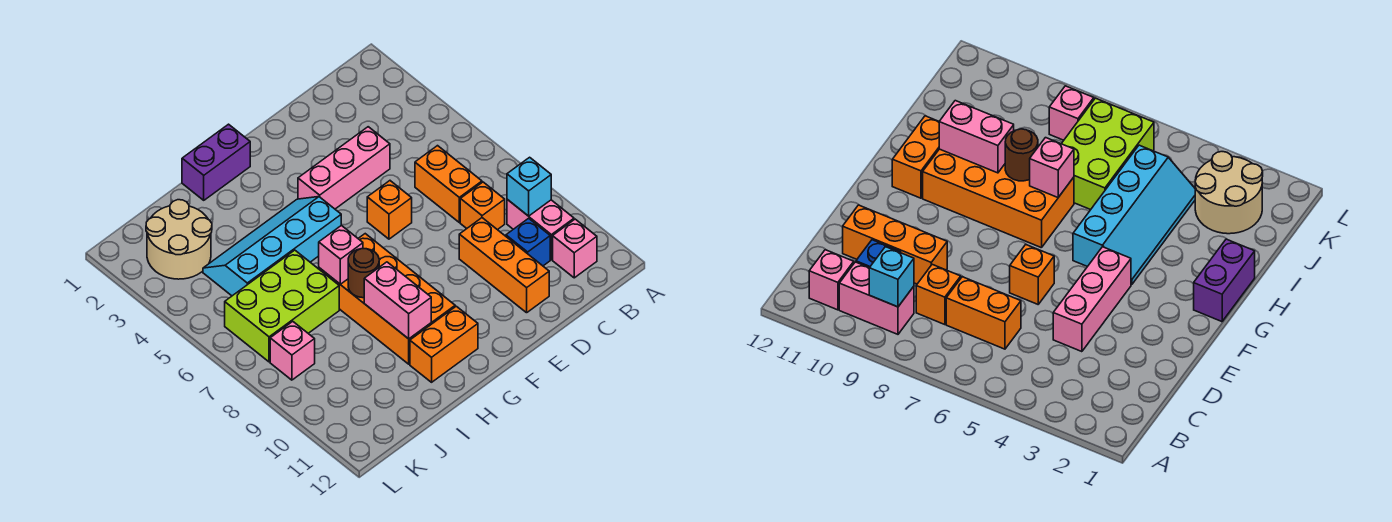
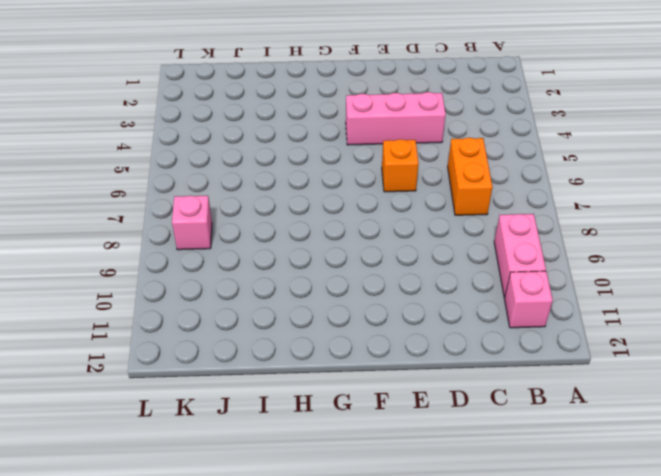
none -> orange brick C8 level 1
none -> blue brick C10 level 1
none -> orange brick D9:D11 level 1

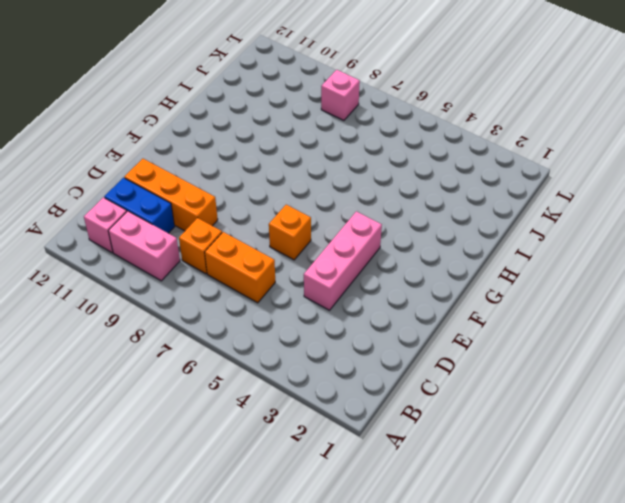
blue brick C10:C11 level 1 -> blue brick C10 level 1
none -> purple brick G1:H1 level 1
none -> cyan slope G4:J5 level 1 top 5
none -> orange brick G7:H10 level 1

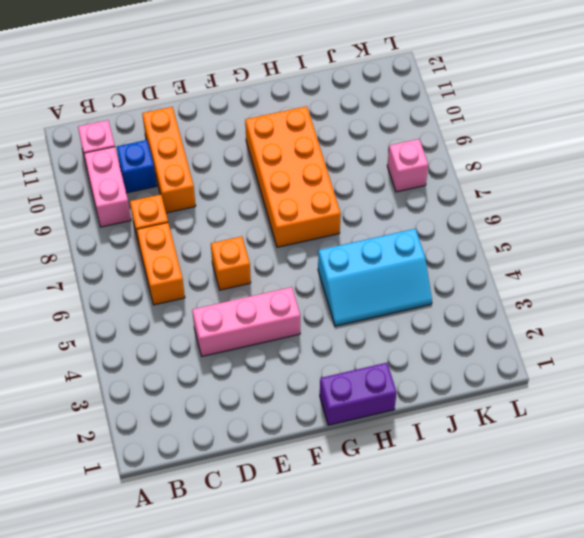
cyan slope H4:J5 level 1 top 5 -> cyan slope G4:J5 level 1 top 5
none -> orange brick G11:H11 level 1
none -> lime brick I6:K7 level 1
none -> tan round brick J2:K3 level 1

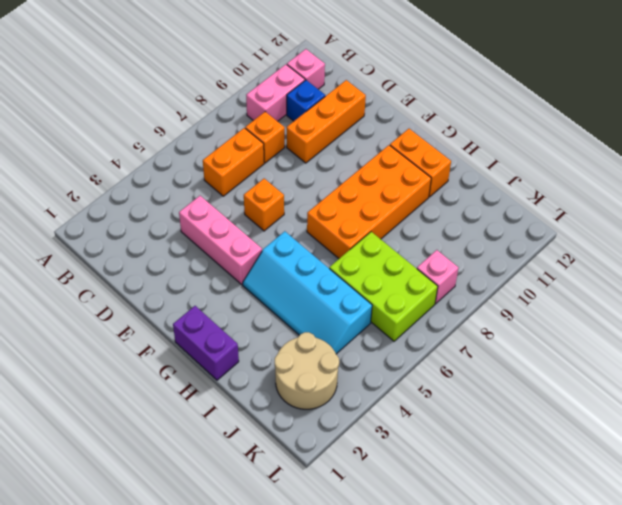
none -> cyan brick B9 level 2
none -> pink brick H7 level 2
none -> brown round brick H8 level 2

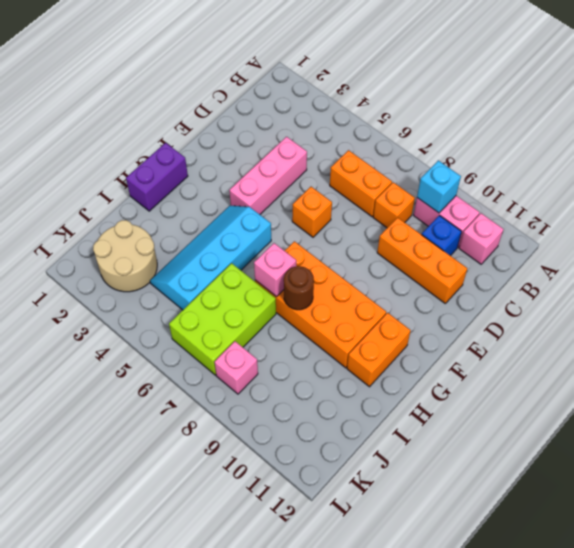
none -> pink brick H9:H10 level 2

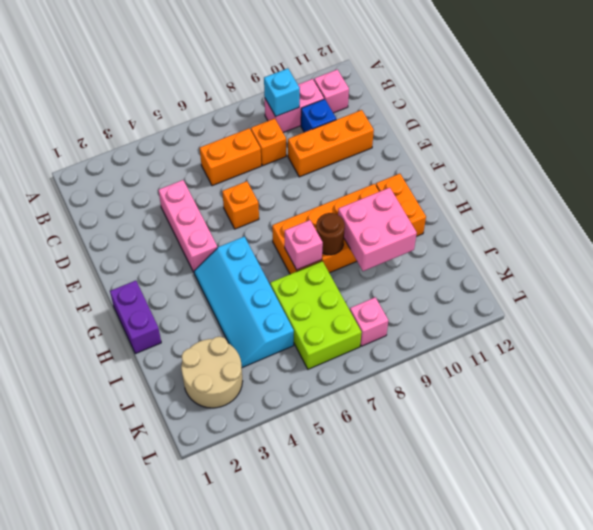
pink brick H9:I10 level 2 -> pink brick H9:H10 level 2

